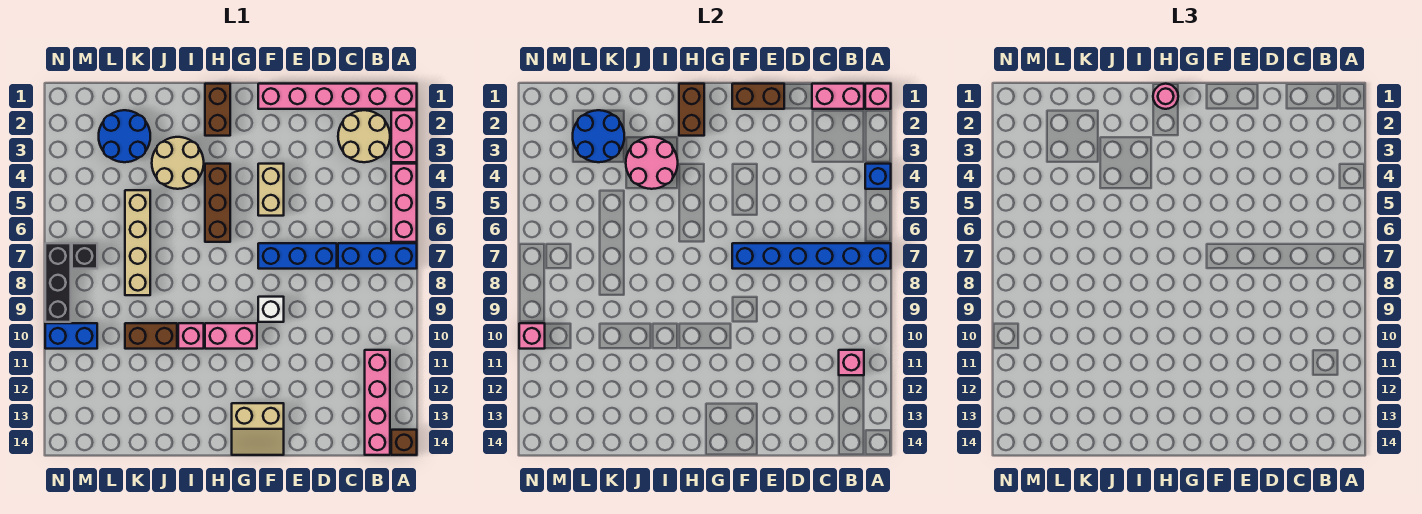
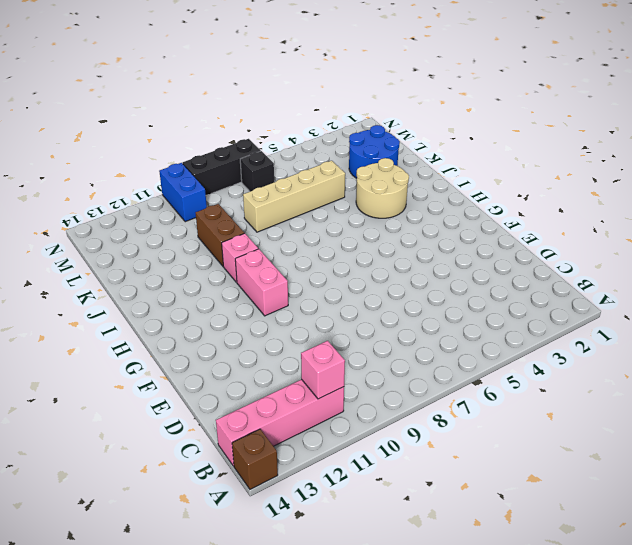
none -> pink brick A1:F1 level 1
none -> pink brick A2:A3 level 1
none -> pink brick A4:A6 level 1
none -> blue brick A7:C7 level 1

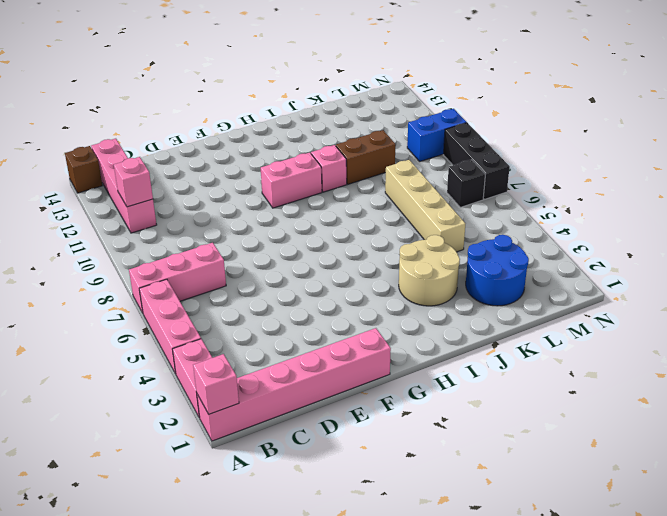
pink brick A7:C7 level 1 -> blue brick A7:C7 level 1
none -> tan round brick B2:C3 level 1
none -> blue brick D7:F7 level 1
none -> tan brick F4:F5 level 1
none -> white brick F9 level 1

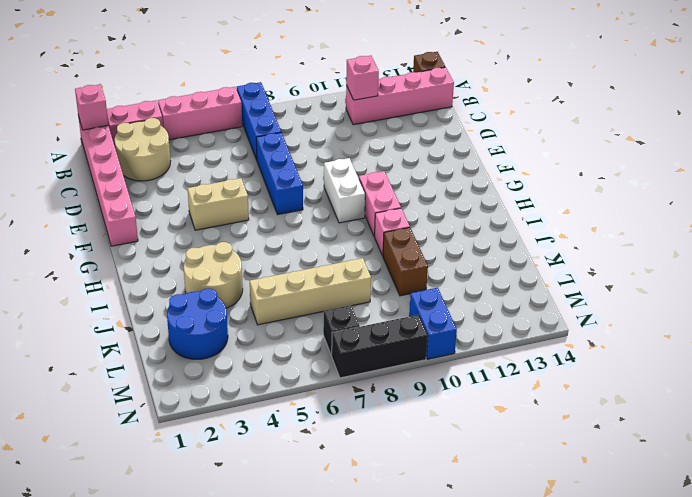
white brick F9:G9 level 1 -> white brick F9 level 1
none -> tan slope F13:G14 level 1 top 13
none -> brown brick H1:H2 level 1
none -> brown brick H4:H6 level 1
none -> blue brick A4 level 2

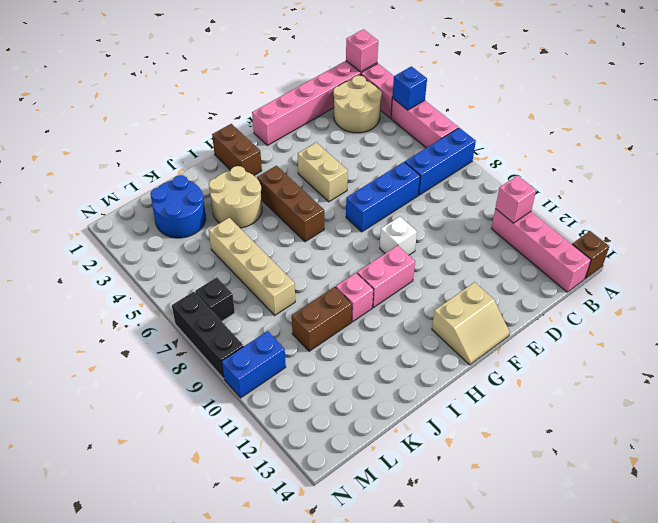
none -> blue brick A7:F7 level 2
none -> pink brick B1:C1 level 2
none -> brown brick E1:F1 level 2
none -> brown brick H1:H2 level 2

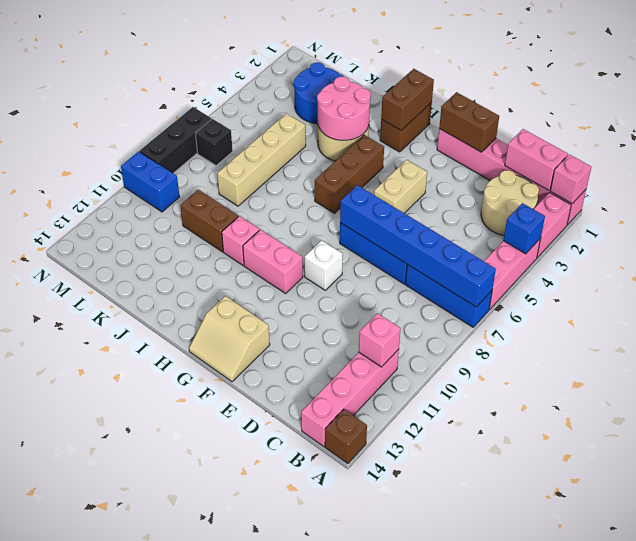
none -> blue round brick K2:L3 level 2
none -> pink brick N10 level 2
none -> pink round brick H1 level 3

